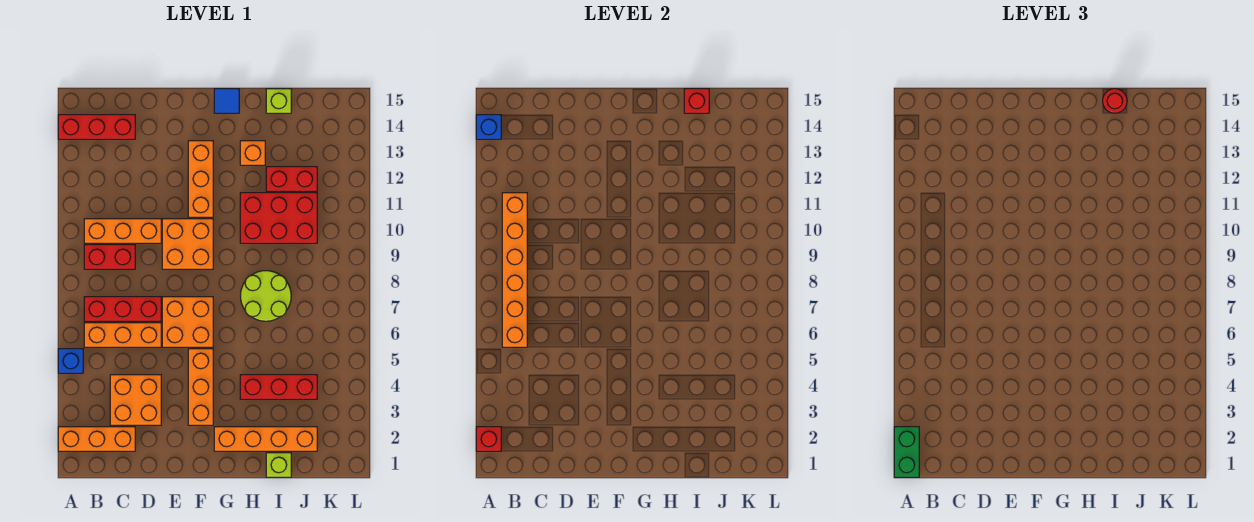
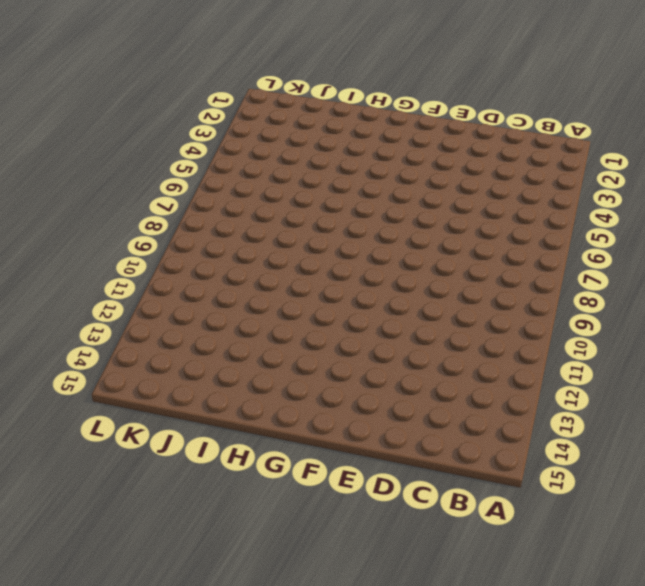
none -> orange brick A2:C2 level 1
none -> blue brick A5 level 1
none -> red brick A14:C14 level 1

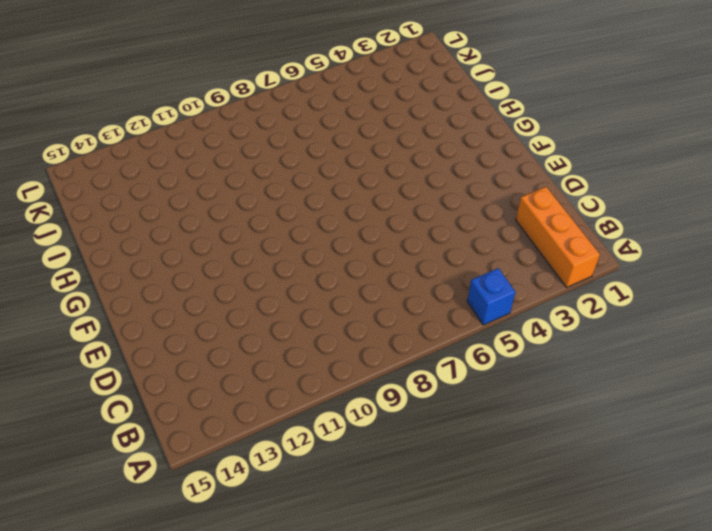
none -> red brick A14:C14 level 1
none -> orange brick B6:D6 level 1
none -> red brick B7:D7 level 1

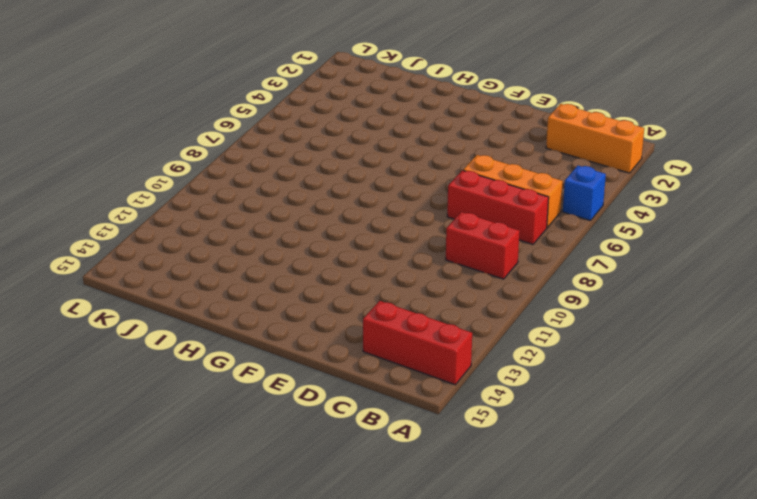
none -> orange brick B10:D10 level 1
none -> orange brick C3:D4 level 1
none -> orange brick E6:F7 level 1

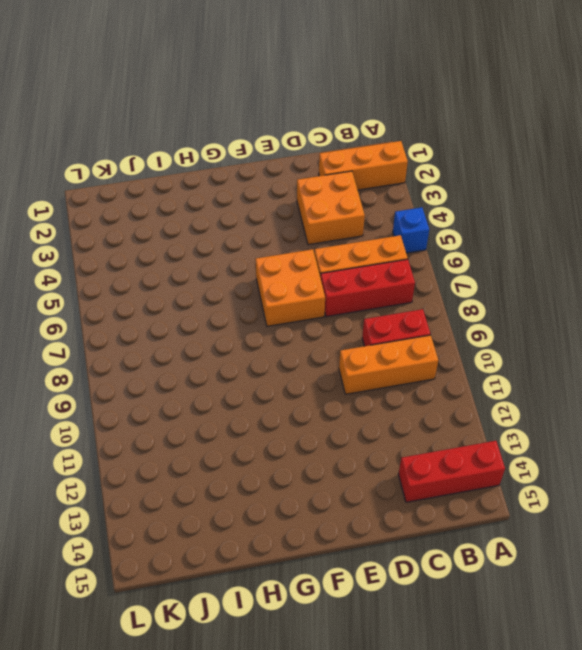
none -> orange brick E9:F10 level 1
none -> orange brick F3:F5 level 1
none -> orange brick F11:F13 level 1

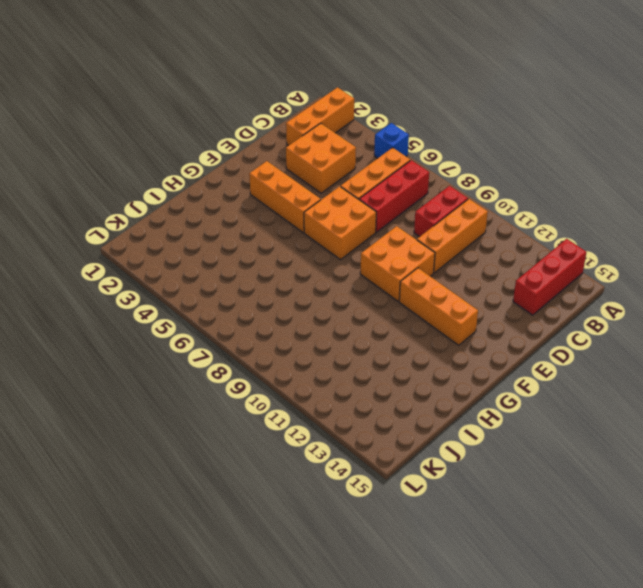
none -> orange brick G2:J2 level 1
none -> blue tile G15 level 1
none -> red brick H4:J4 level 1

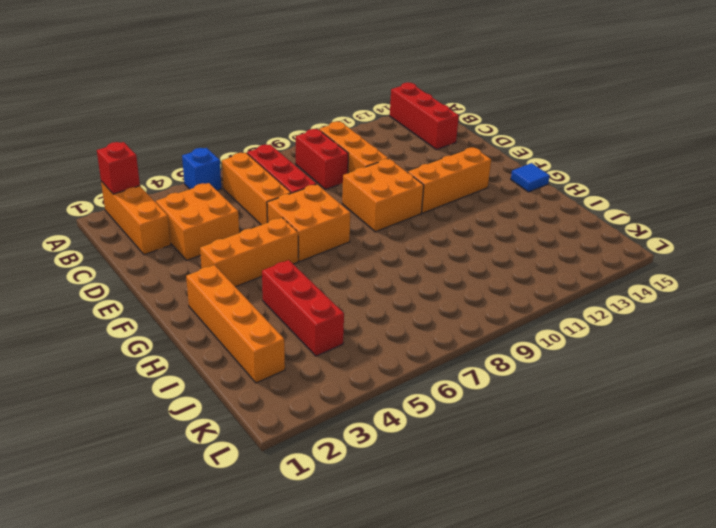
none -> lime round brick H7:I8 level 1
none -> red brick H10:J11 level 1
none -> orange brick H13 level 1

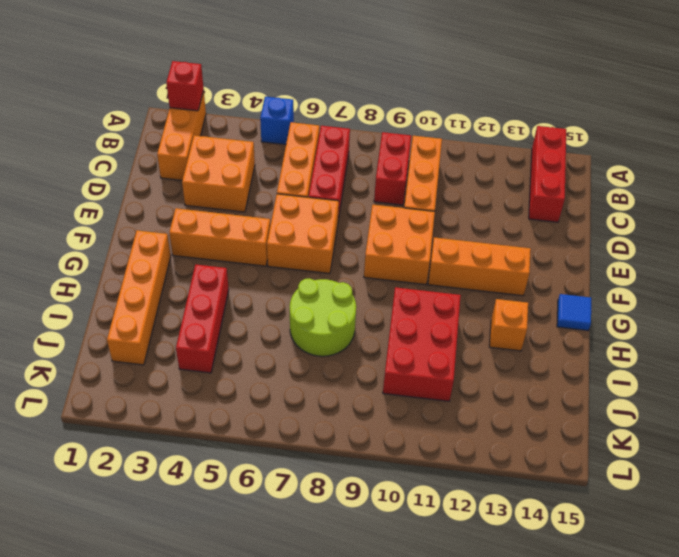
none -> lime brick I1 level 1
none -> red brick I12:J12 level 1
none -> lime brick I15 level 1

